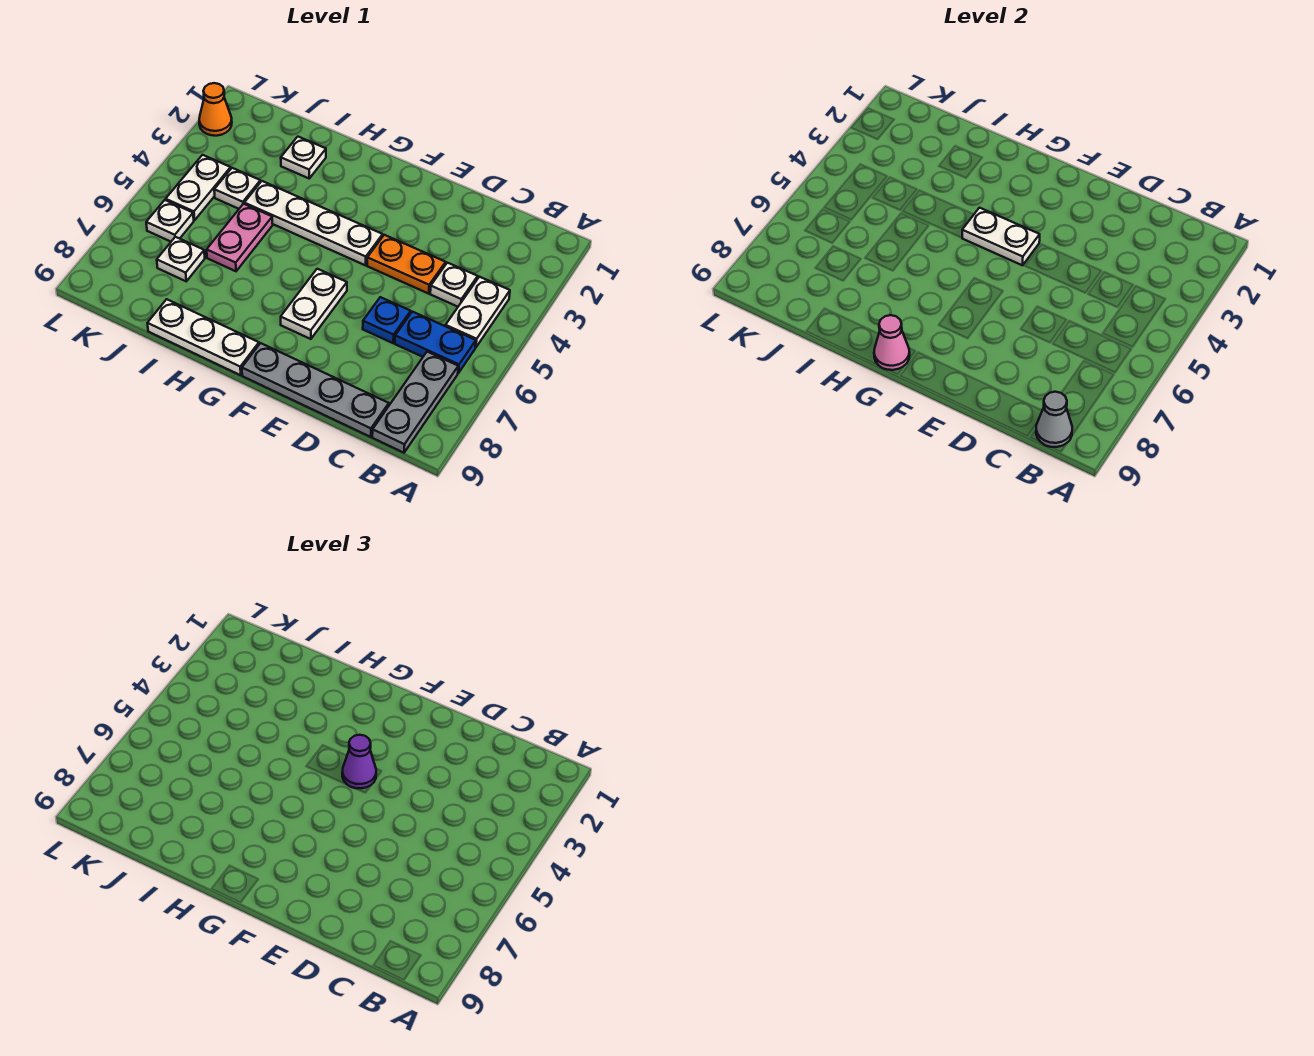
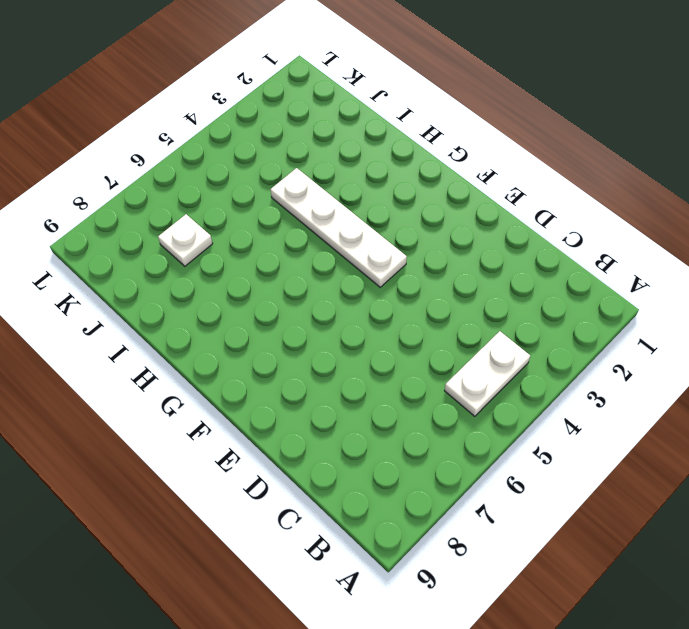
none -> blue plate B6:C6 level 1
none -> grey plate B7:B9 level 1
none -> white plate C4 level 1

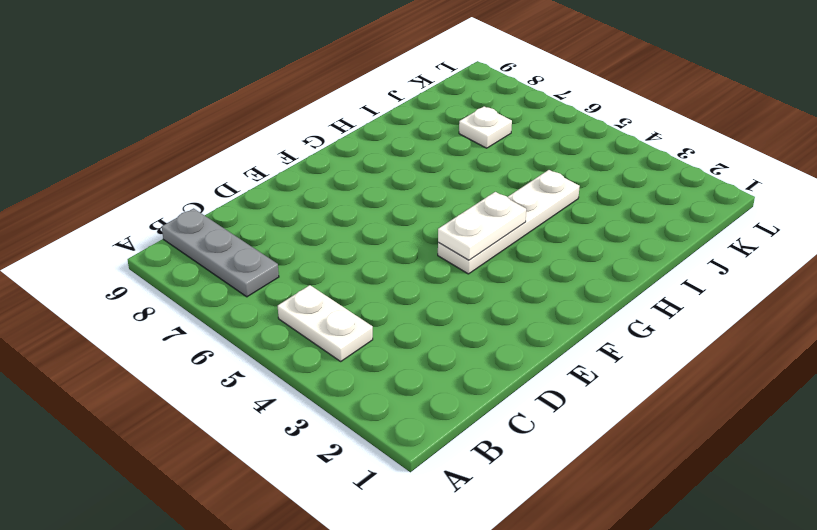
none -> blue plate B6:C6 level 1
none -> white plate C4 level 1
none -> grey plate C9:F9 level 1

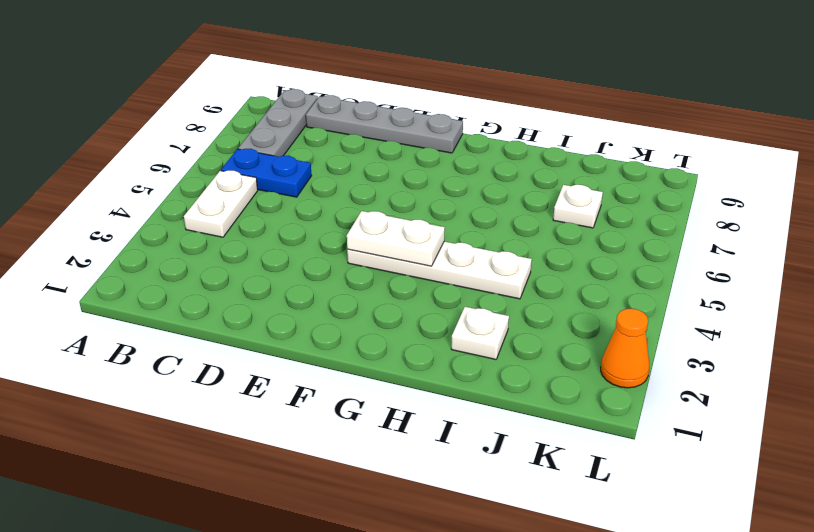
none -> white plate C4 level 1
none -> orange plate D4:E4 level 1
none -> blue plate D6 level 1

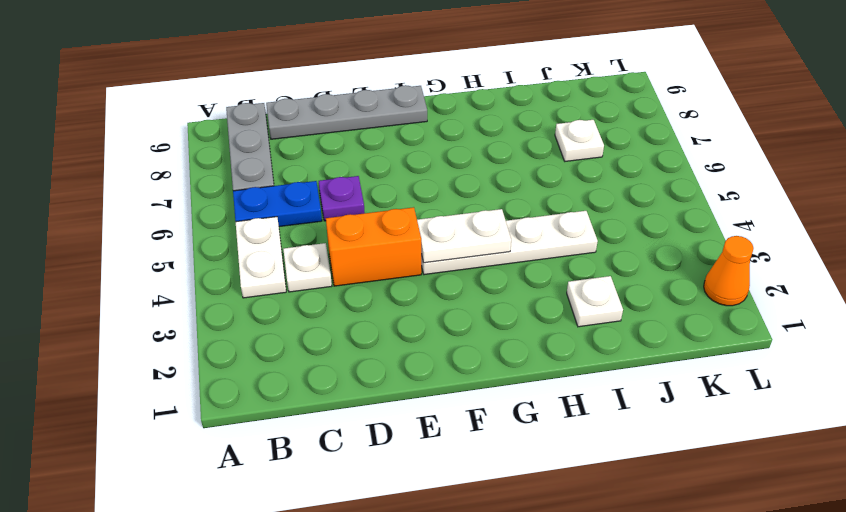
orange brick D4:E4 level 1 -> orange plate D4:E4 level 1
purple plate D6 level 1 -> blue plate D6 level 1
none -> white plate F6:F7 level 1
none -> white plate G9:I9 level 1
none -> pink plate I5:I6 level 1

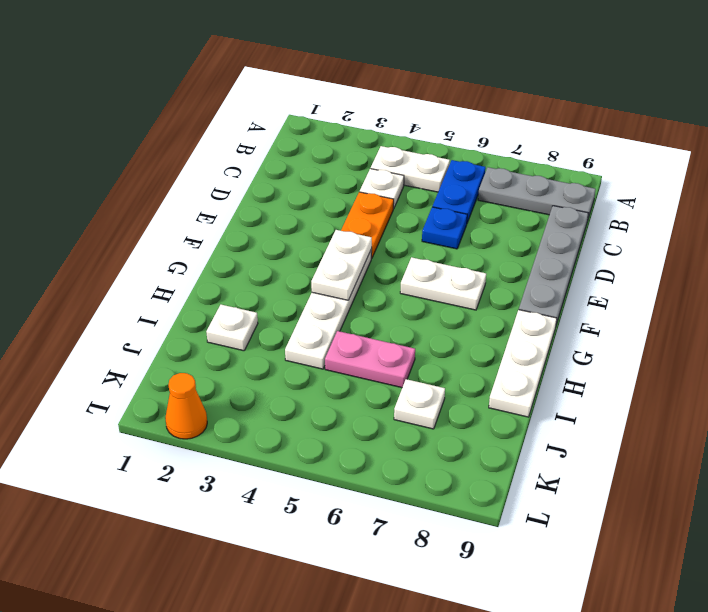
none -> white plate J4 level 1
none -> white plate K4:K5 level 1
none -> white plate K6 level 1

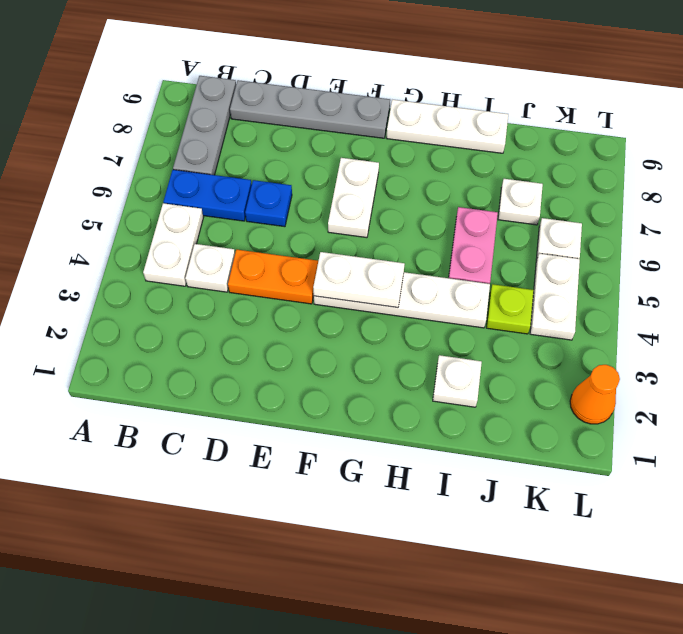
lime plate J4 level 1 -> white plate J4 level 1
none -> grey cone B9 level 2
none -> pink cone G9 level 2
none -> purple cone F4 level 3

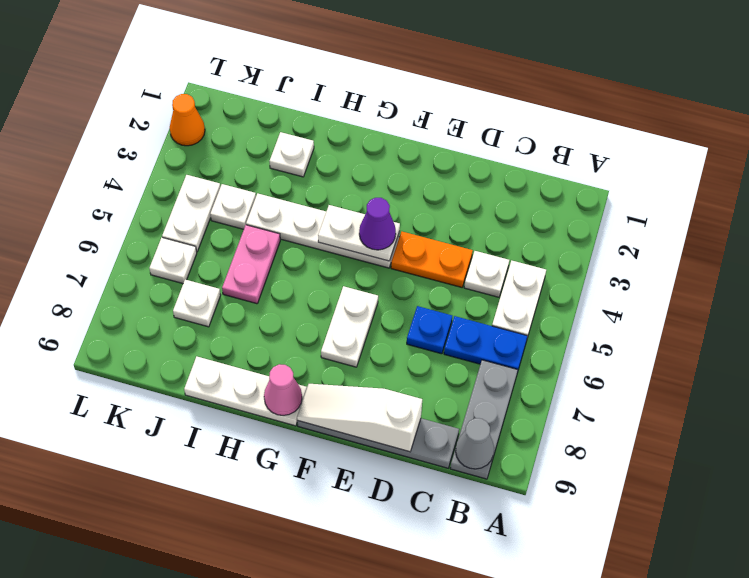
white slope D9:F9 level 2 top D -> none

